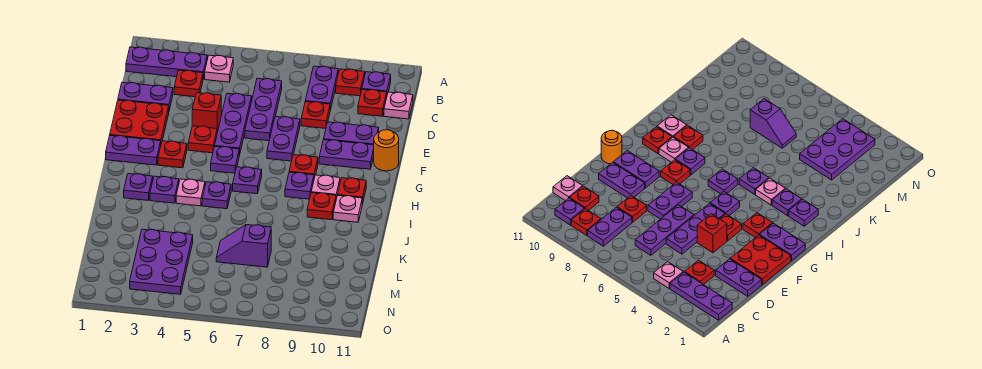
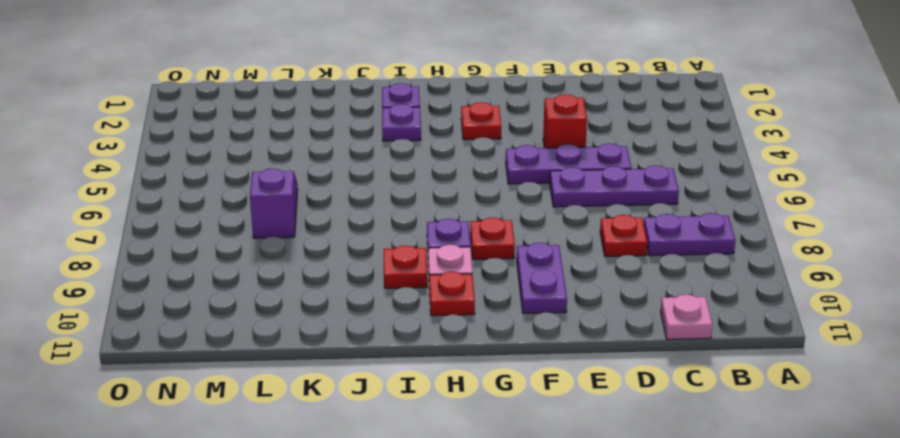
none -> purple plate B1:B3 level 1
none -> pink plate B4 level 1
none -> red plate B9 level 1
none -> purple plate B10 level 1

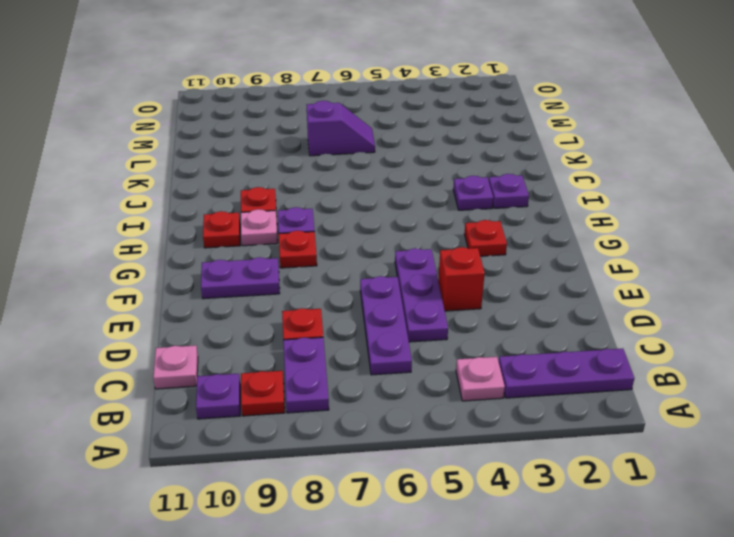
none -> red plate C3 level 1
none -> red plate C10 level 1
none -> purple plate D1:D2 level 1
none -> red plate E1:F2 level 1

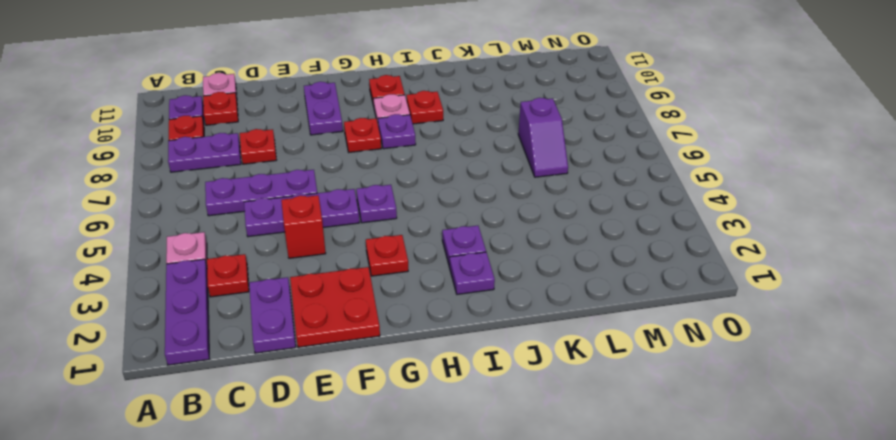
none -> purple plate E7:F7 level 1
none -> purple plate E9:E10 level 1
none -> red plate F4 level 1
none -> orange round brick F11 level 1

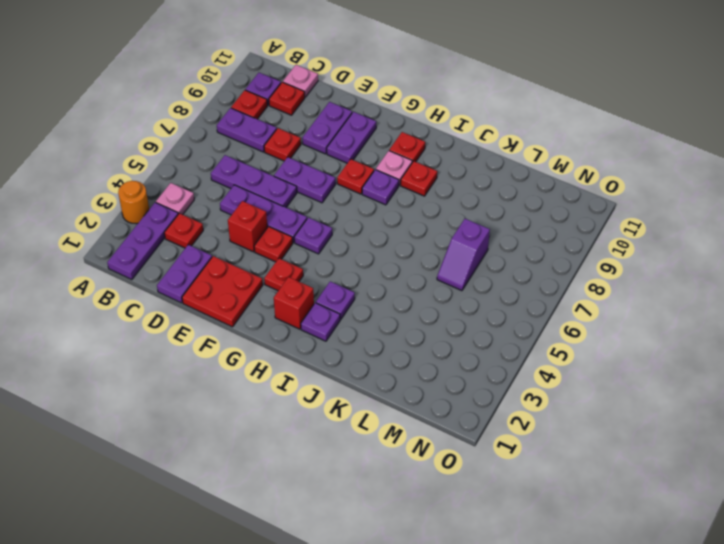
orange round brick A3 level 1 -> orange round brick F11 level 1
red brick H2 level 1 -> none
none -> purple plate G1:G2 level 1
none -> purple plate H6 level 1
none -> pink plate I4 level 1
none -> purple plate I5 level 1

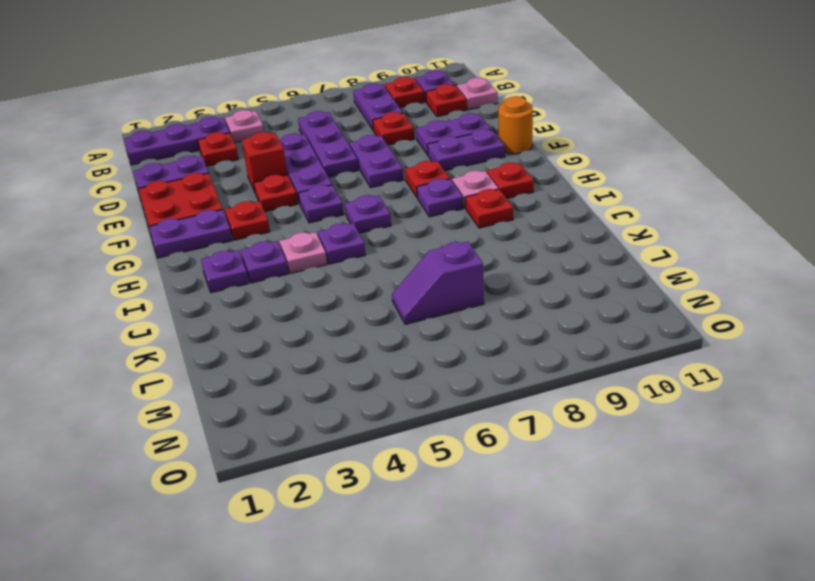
none -> pink plate I10 level 1
none -> purple plate L3:N4 level 1

